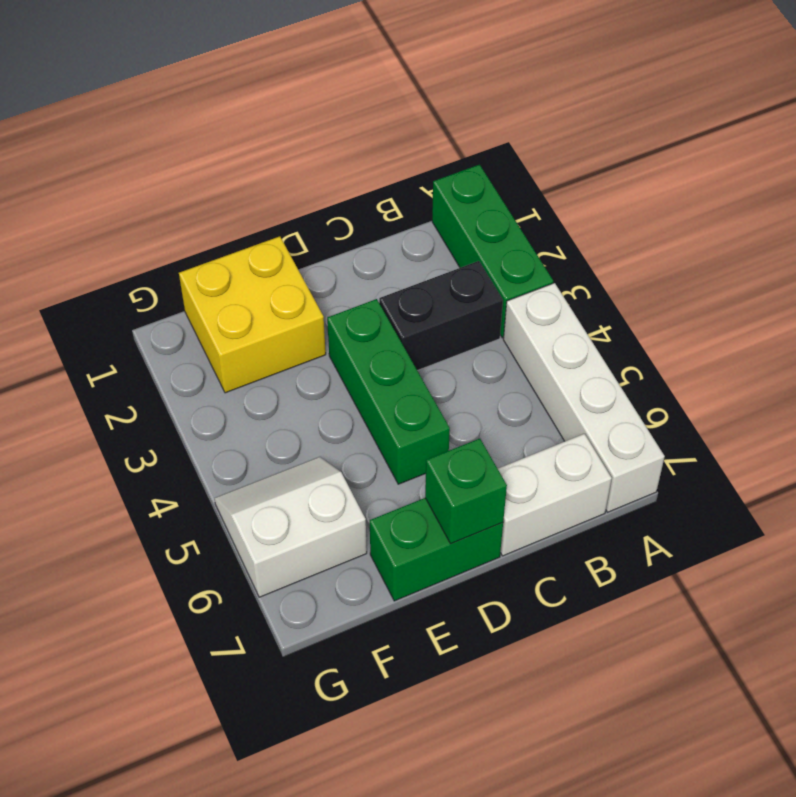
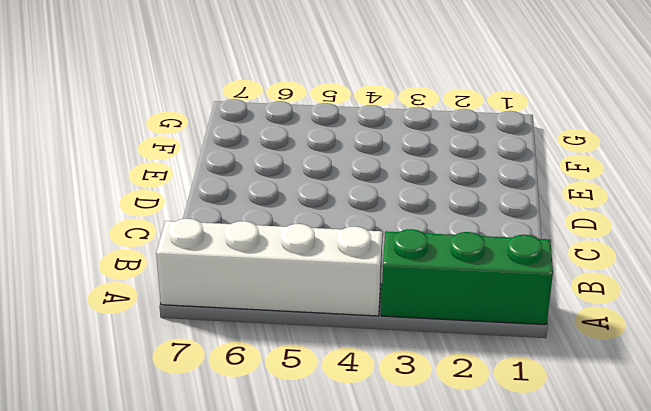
none -> black brick B3:C3 level 1
none -> white brick B7:C7 level 1

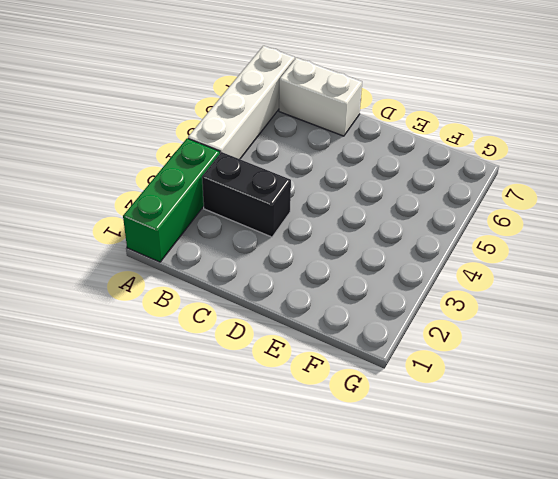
none -> green brick D3:D5 level 1
none -> green brick D7:E7 level 1

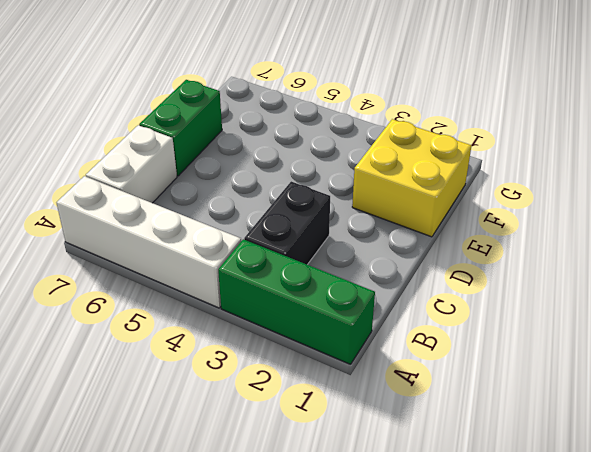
none -> green brick D3:D5 level 1
none -> white slope F5:G6 level 1 top 6

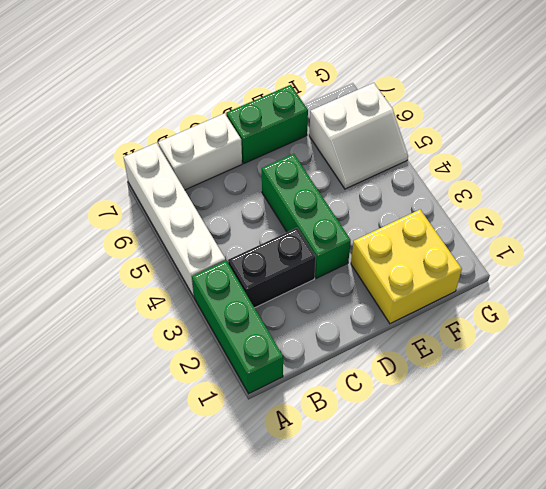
none -> green brick D7 level 2

